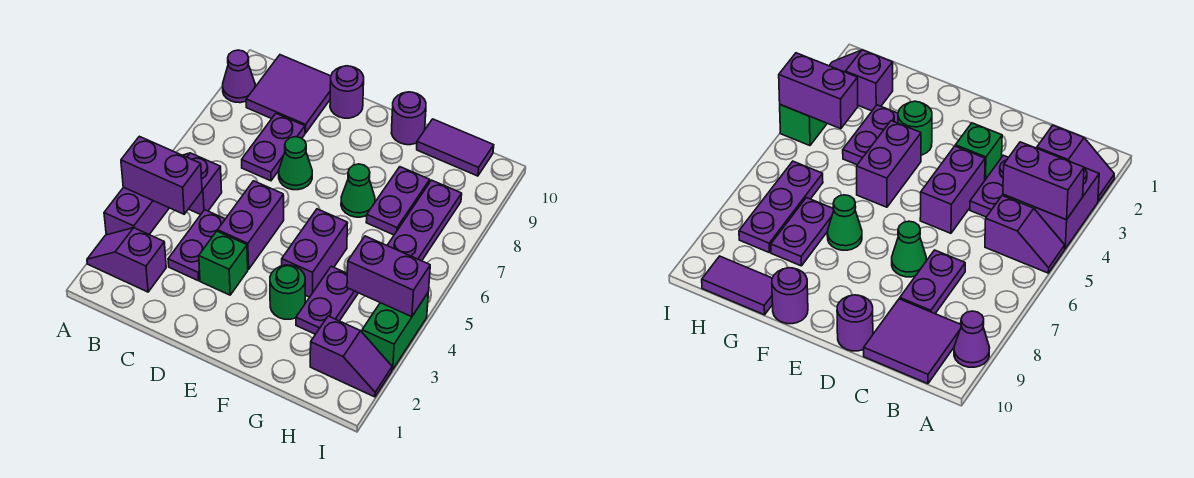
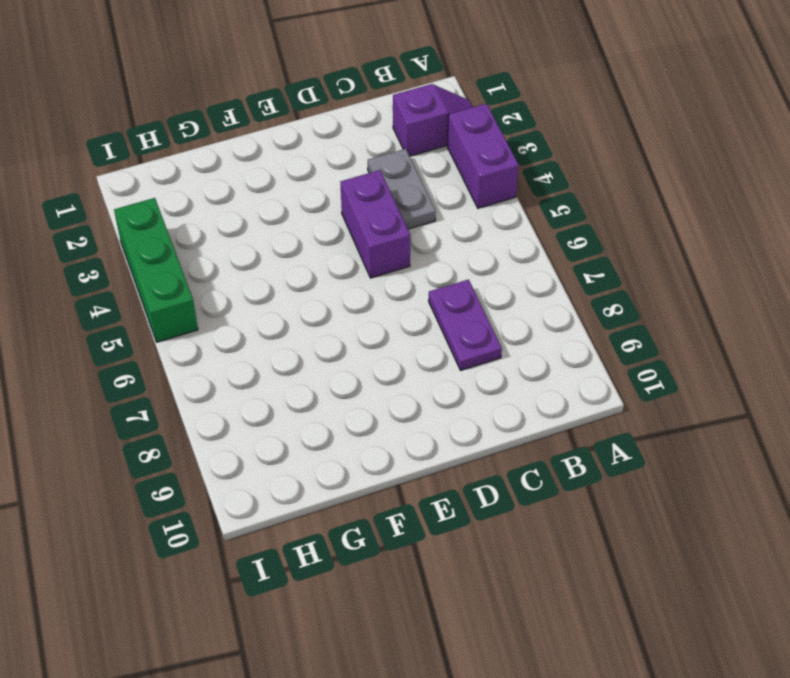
grey plate C3:C4 level 1 -> purple plate C3:C4 level 1
green brick I3:I5 level 1 -> green brick I3:I4 level 1
none -> purple slope A5:B5 level 1 top B
none -> purple cone A9 level 1
none -> purple tile B9:C10 level 1

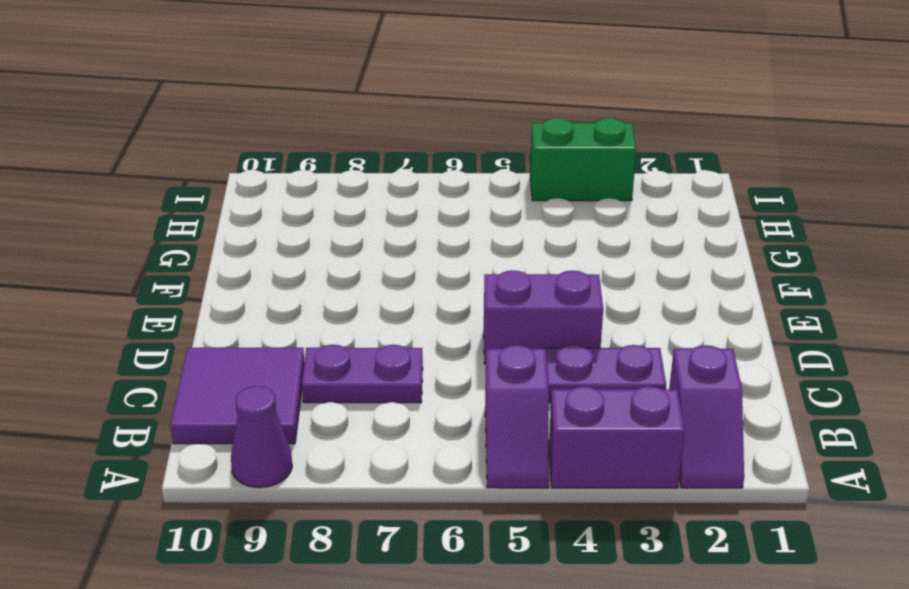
none -> green brick D3 level 1
none -> green cone D7 level 1
none -> purple round brick D10 level 1

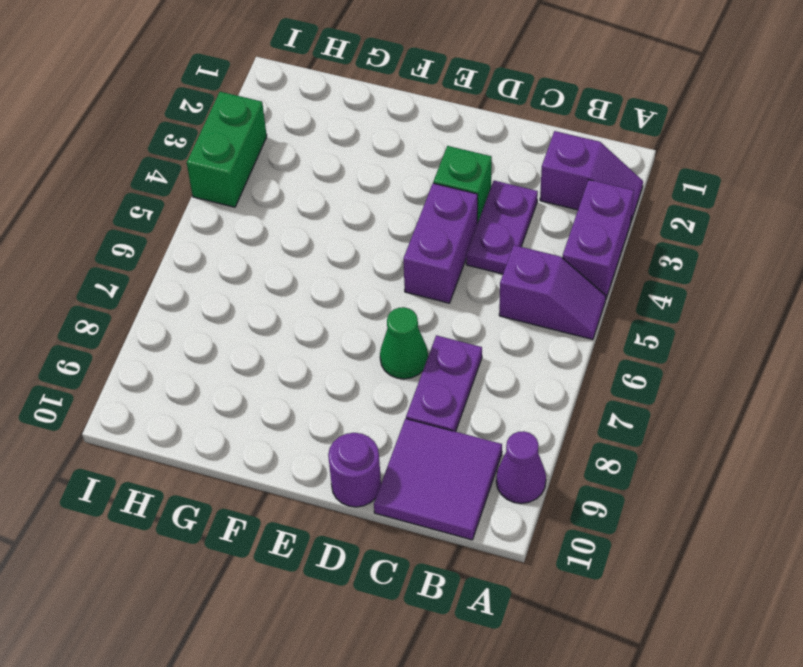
none -> green round brick F3 level 1
none -> purple brick F4:F5 level 1
none -> green cone F7 level 1

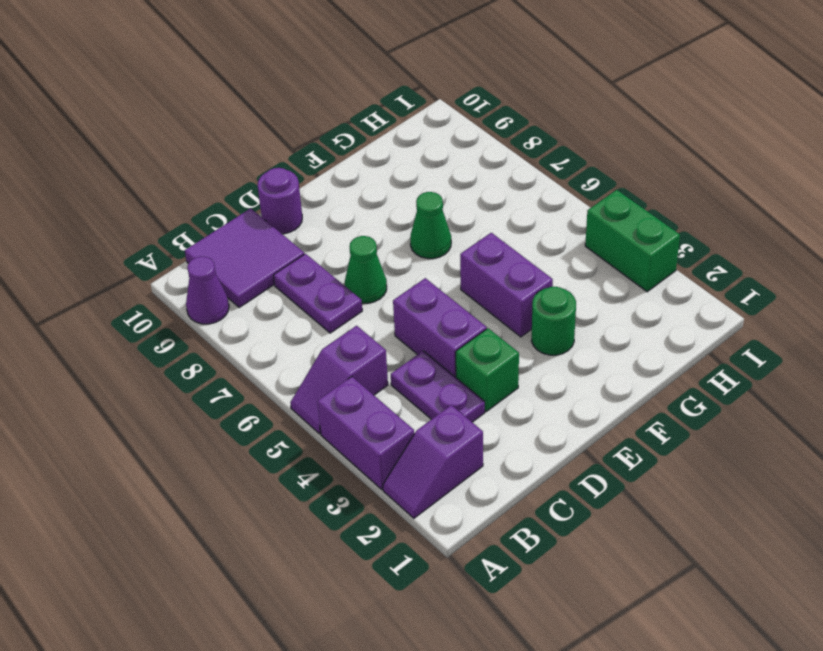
none -> purple round brick F10 level 1
none -> purple plate G3:G4 level 1
none -> purple plate G7:G8 level 1

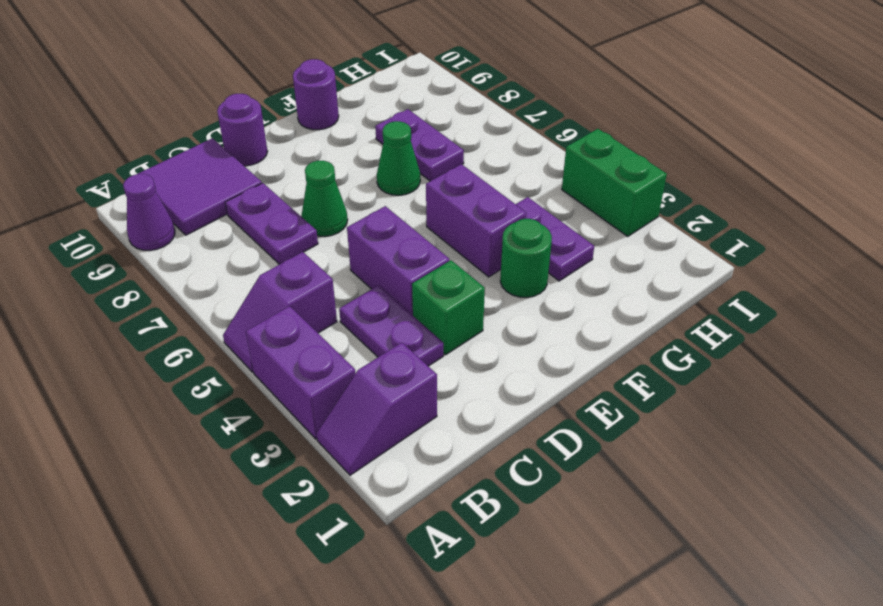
none -> purple tile G10:H10 level 1
none -> purple slope H2:I2 level 1 top H
none -> purple plate H6:H8 level 1

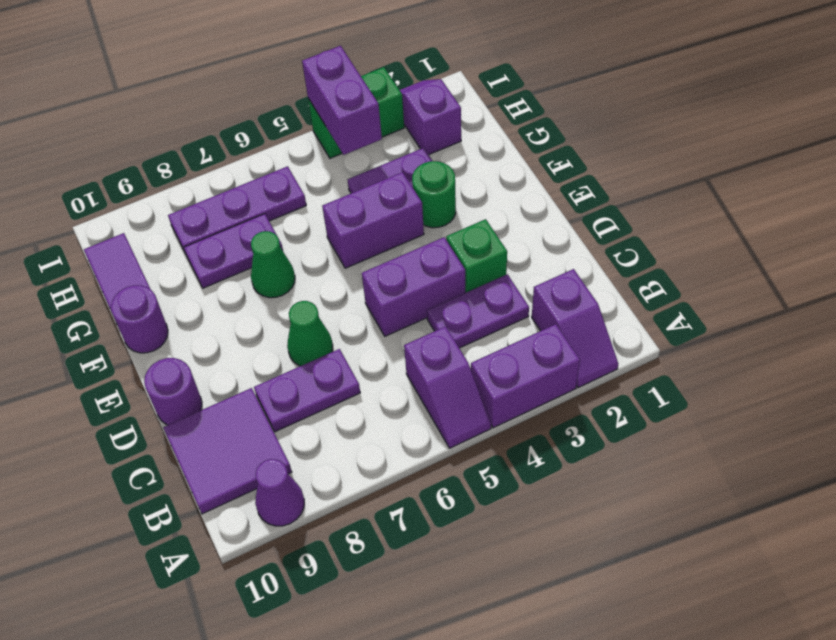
none -> purple brick A4:B4 level 2

